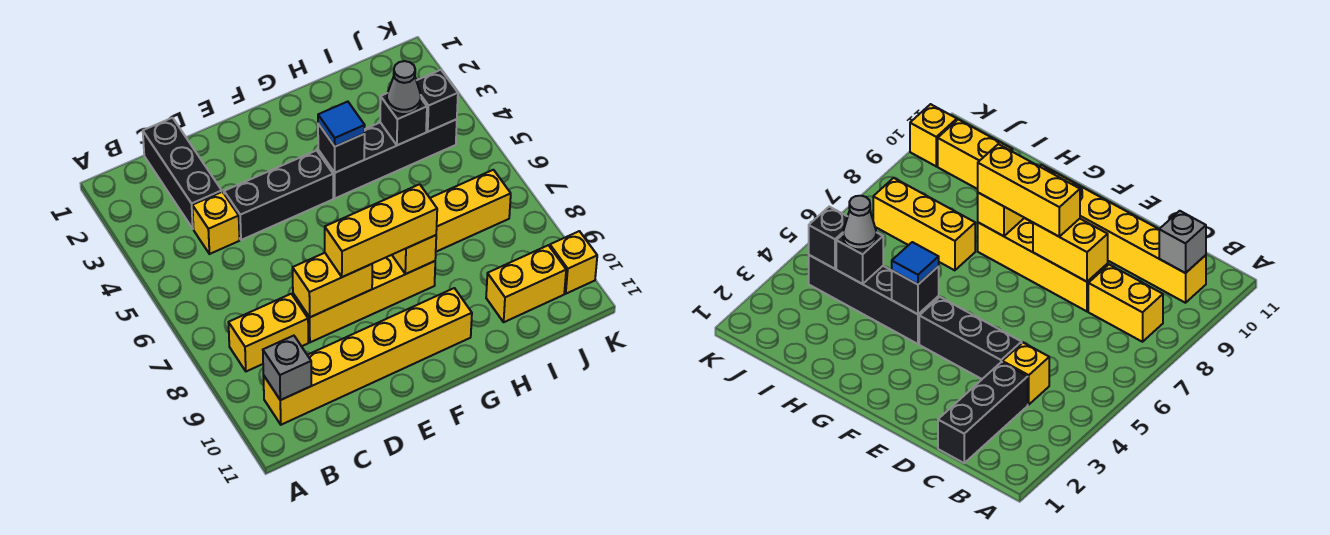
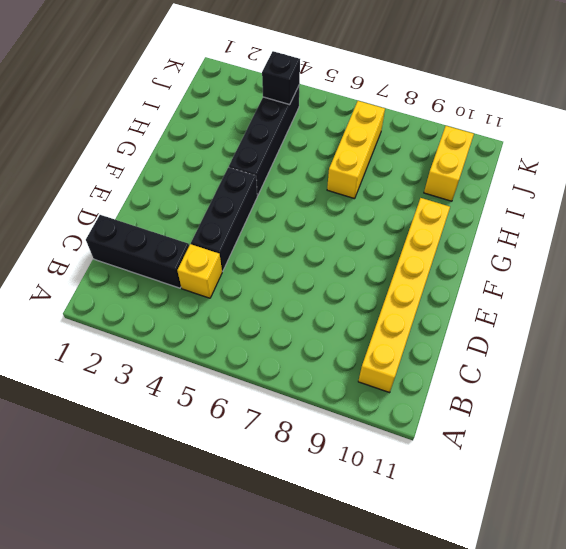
none -> yellow brick B8:C8 level 1
none -> yellow brick D8:G8 level 1
none -> yellow brick K10 level 1

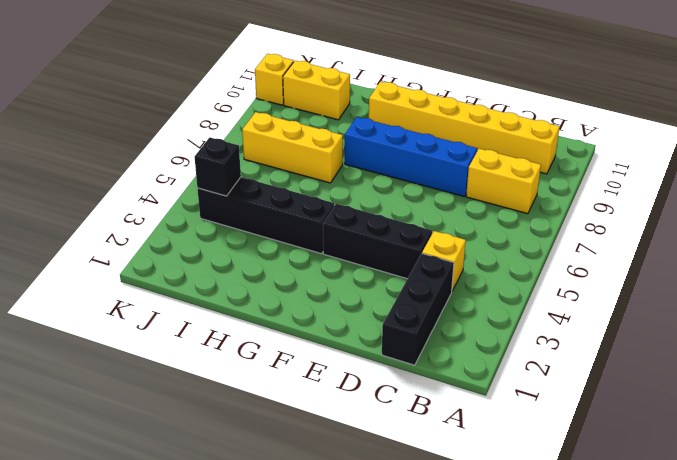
blue brick D8:G8 level 1 -> yellow brick D8:G8 level 1
none -> grey brick B10 level 2
none -> yellow brick D8:E8 level 2
none -> black brick G4 level 2

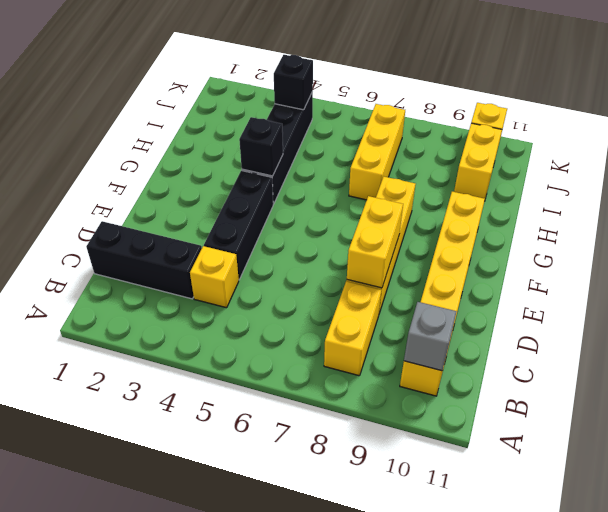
none -> yellow brick G8 level 2
none -> black brick I4 level 2
none -> yellow brick E8:G8 level 3

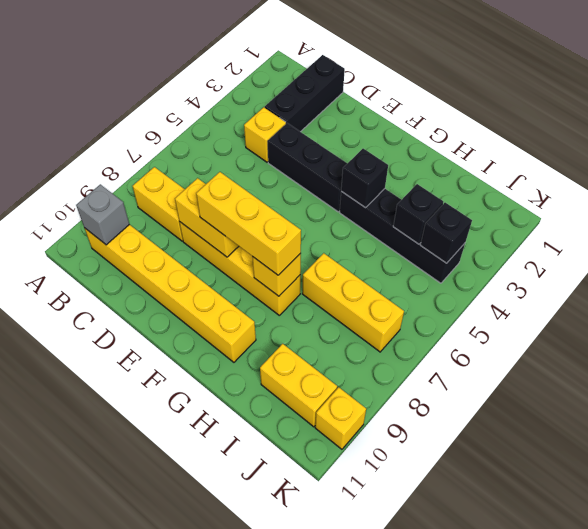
none -> blue tile G4 level 3
none -> grey cone I4 level 3

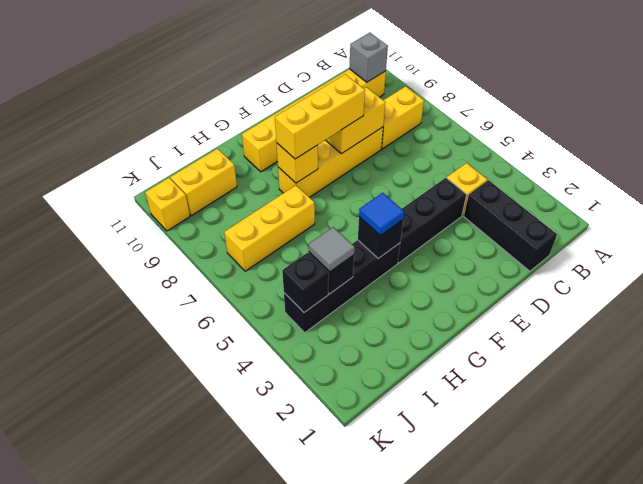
grey tile I4 level 3 -> grey cone I4 level 3

